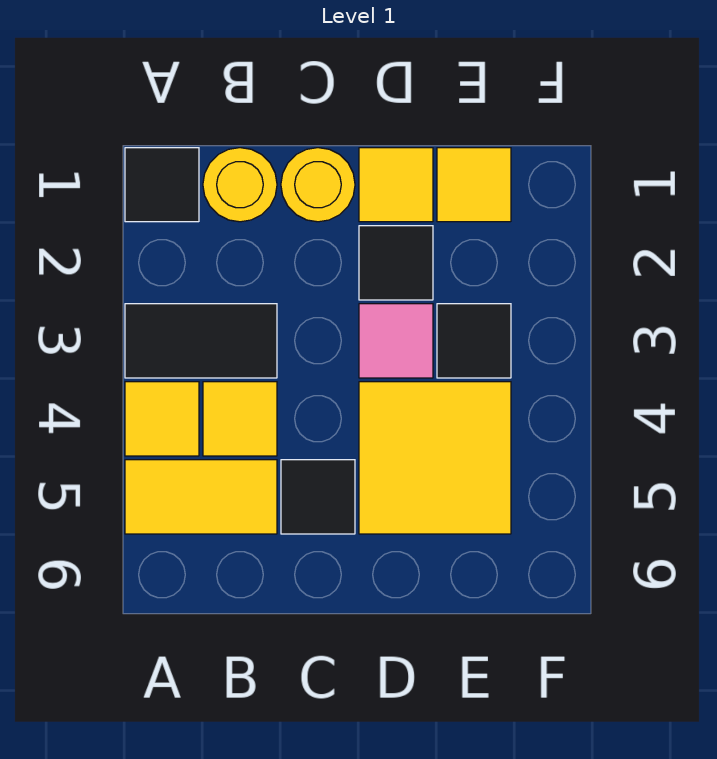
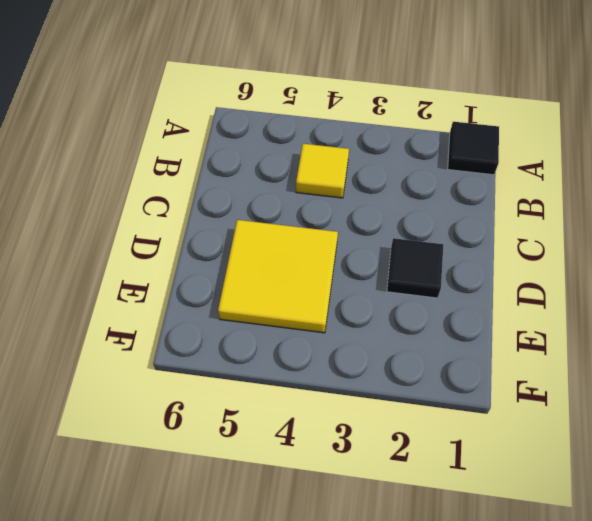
none -> black tile A3:B3 level 1
none -> yellow tile A4 level 1
none -> yellow tile A5:B5 level 1

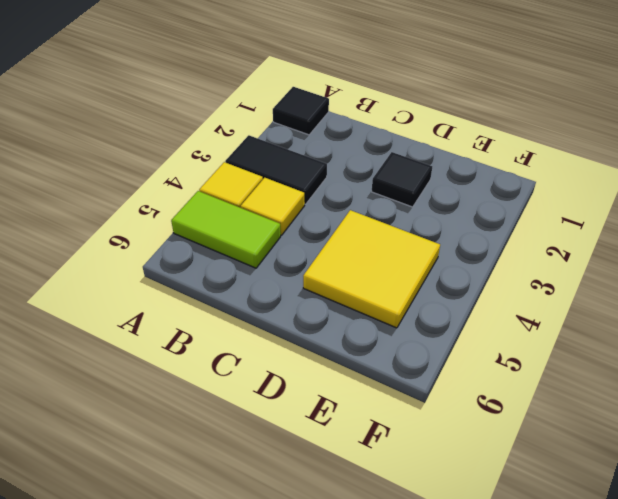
lime tile A5:B5 level 1 -> yellow tile A5:B5 level 1
none -> yellow round brick B1 level 1
none -> yellow round brick C1 level 1
none -> black tile C5 level 1

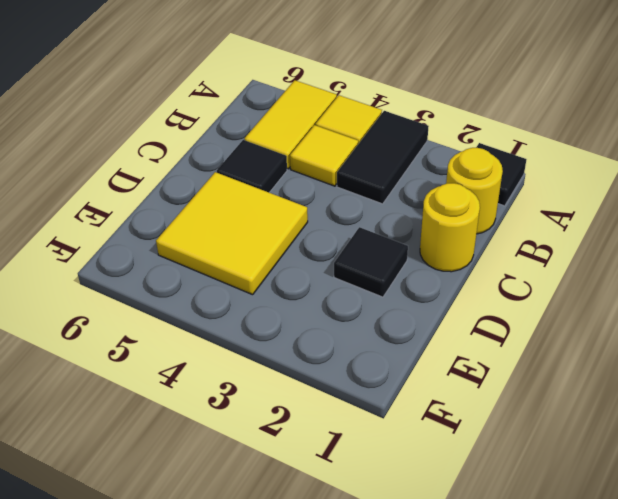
none -> yellow tile D1 level 1
none -> pink tile D3 level 1
none -> yellow tile E1 level 1

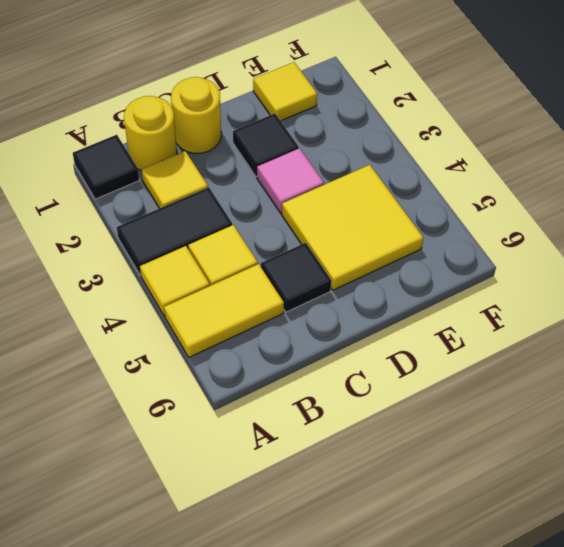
yellow tile B2 level 1 -> yellow tile D1 level 1
none -> black tile E3 level 1

